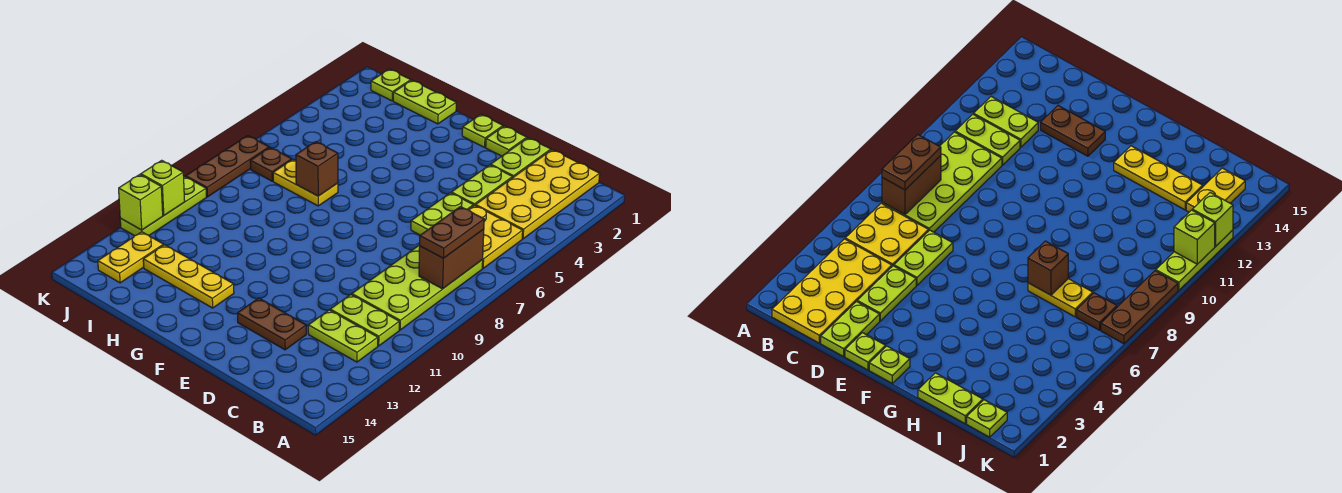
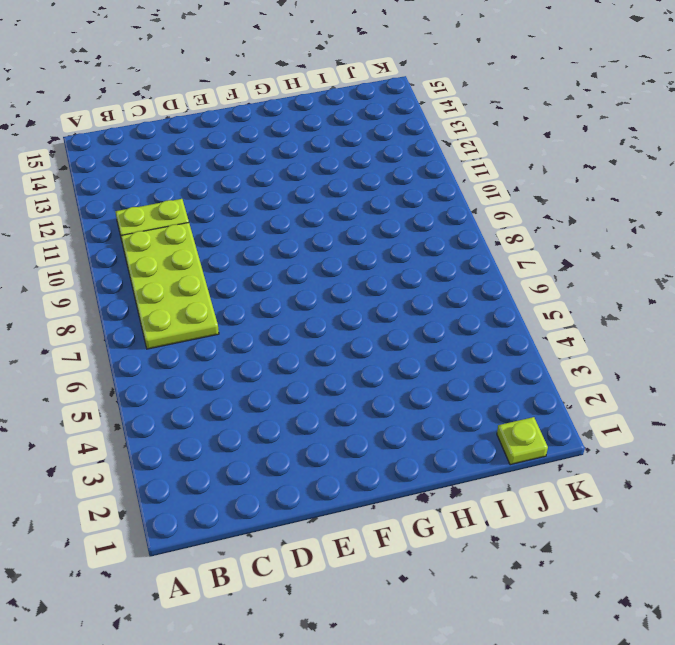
none -> yellow plate B1:C4 level 1
none -> yellow plate B5:C6 level 1
none -> lime plate B12:C12 level 1

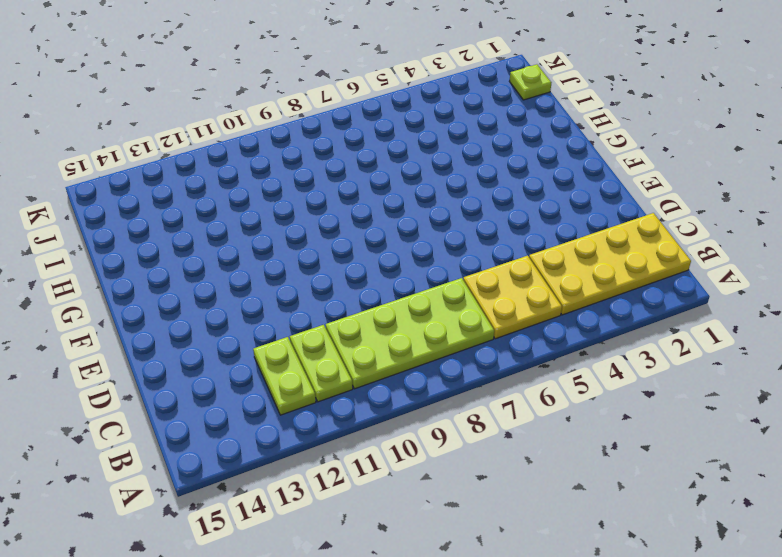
none -> lime plate D1:D2 level 1
none -> lime plate D3:D4 level 1
none -> lime plate D5:D6 level 1

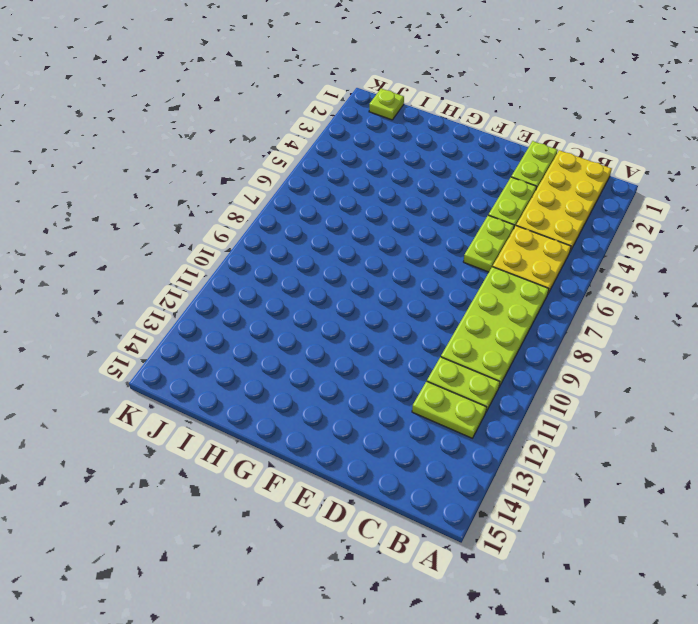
none -> brown plate D13:E13 level 1
none -> lime plate E1 level 1
none -> lime plate F1 level 1

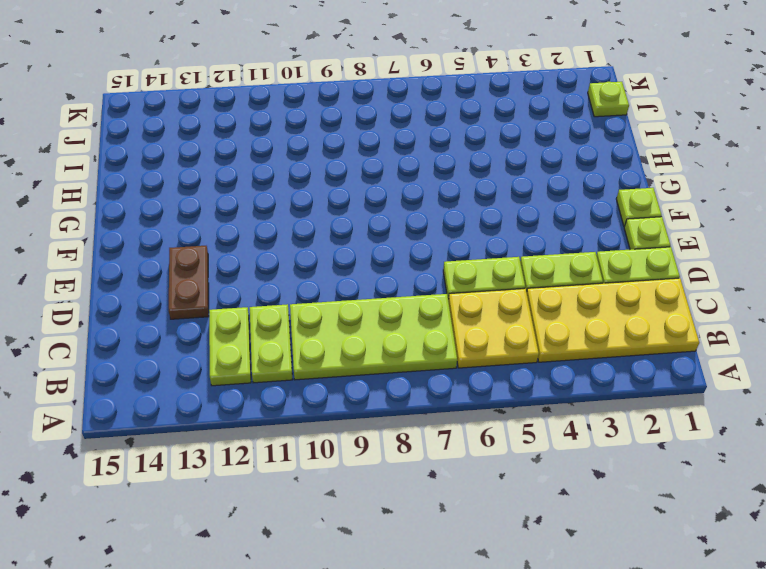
none -> yellow plate G13:I13 level 1
none -> lime plate H1:I1 level 1
none -> yellow plate H7:I7 level 1

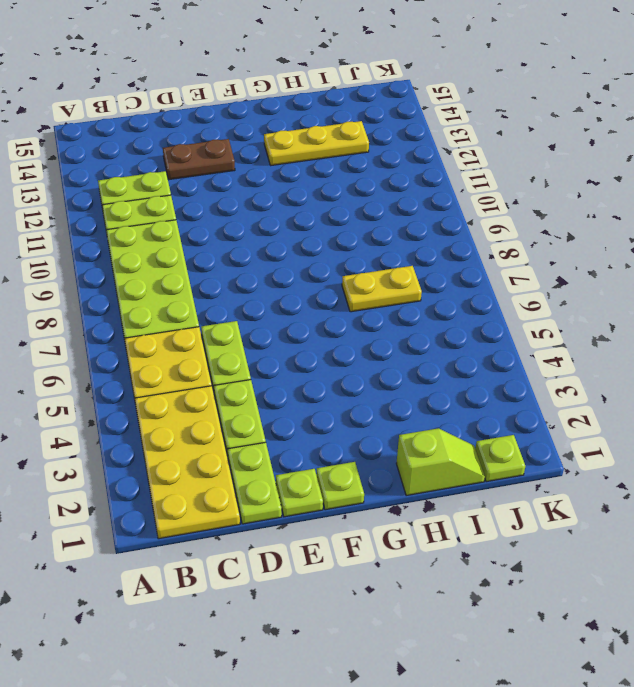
lime slope H1:I1 level 1 top H -> lime plate H1:I1 level 1
none -> brown plate J7 level 1
none -> yellow plate J13:J14 level 1
none -> brown plate K7:K9 level 1

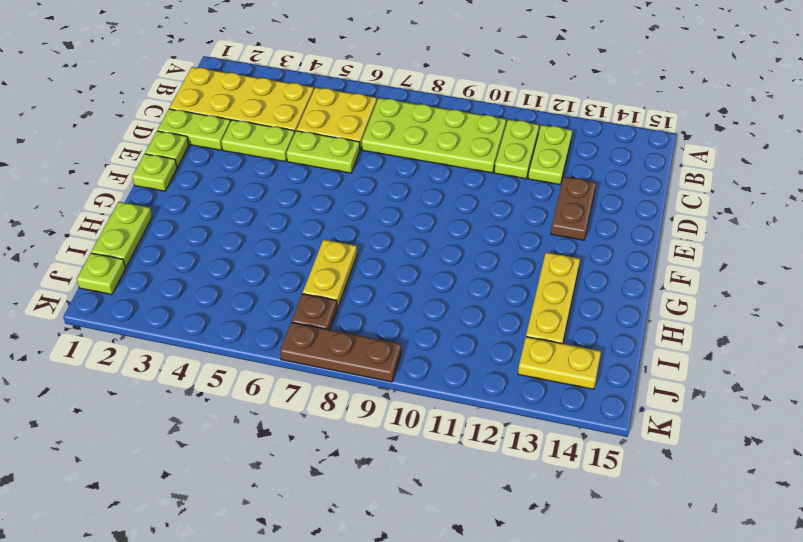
none -> lime plate K10:K12 level 1
none -> brown brick B7:B8 level 2
none -> brown brick H7 level 2

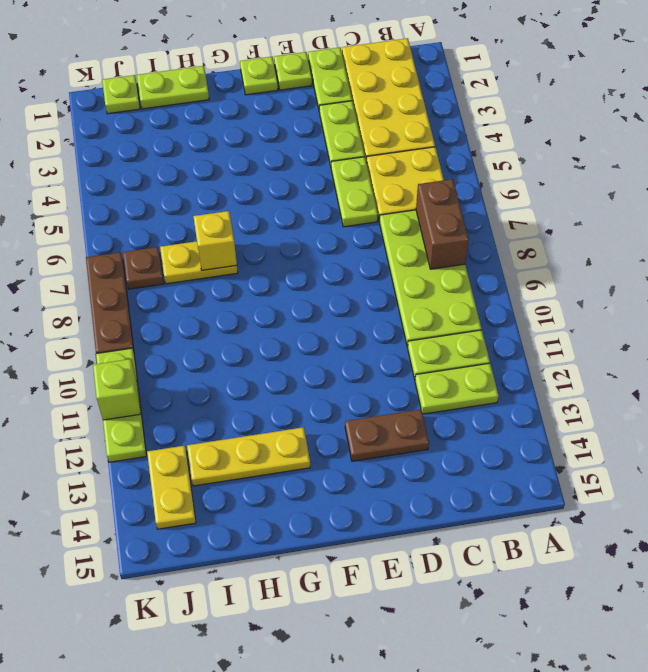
yellow brick H7 level 2 -> brown brick H7 level 2
none -> lime brick K12 level 2
none -> brown plate B7:B8 level 3

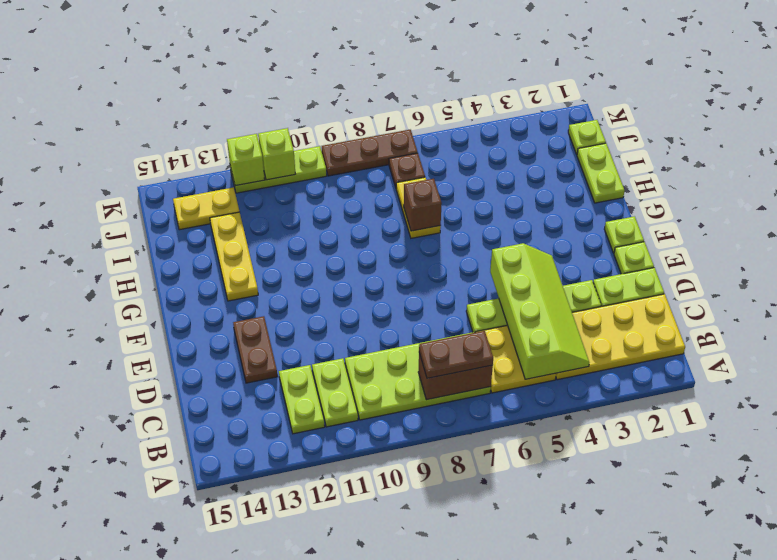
lime slope B4:E5 level 2 top 5 -> none

